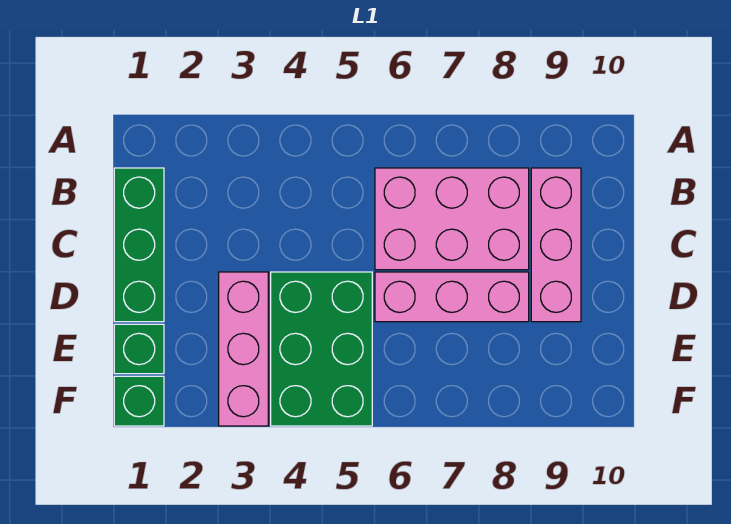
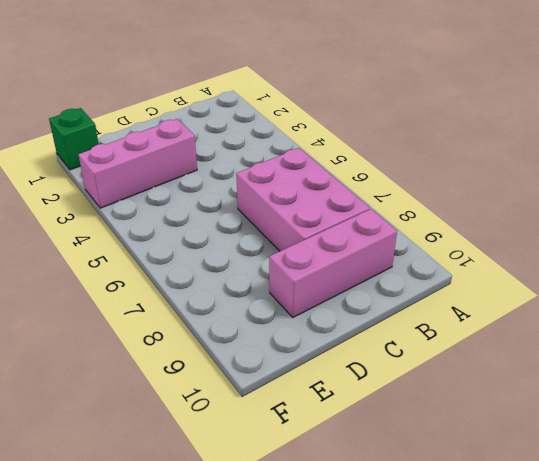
none -> green brick B1:D1 level 1
none -> green brick D4:F5 level 1

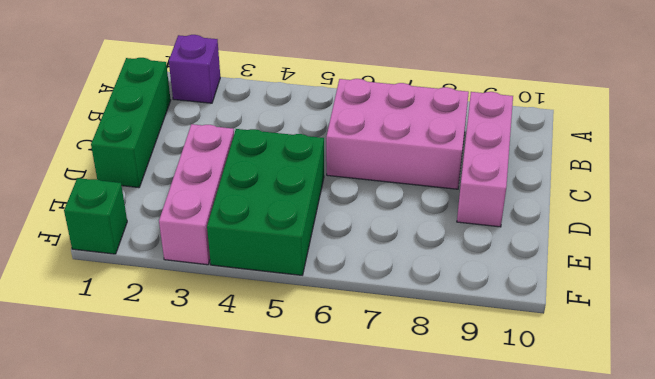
purple brick A2 level 1 -> none
none -> pink brick D6:D8 level 1
none -> green brick E1 level 1

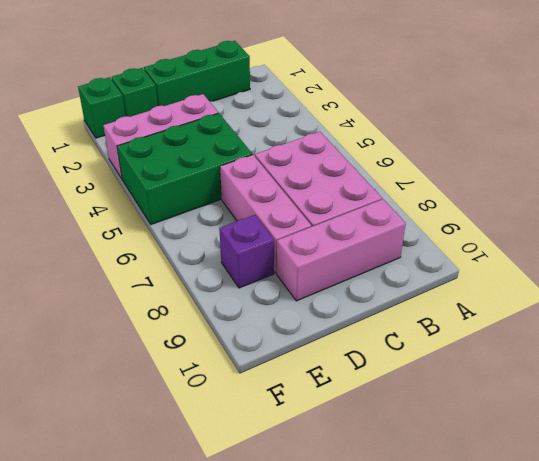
purple brick E8 level 1 -> none

